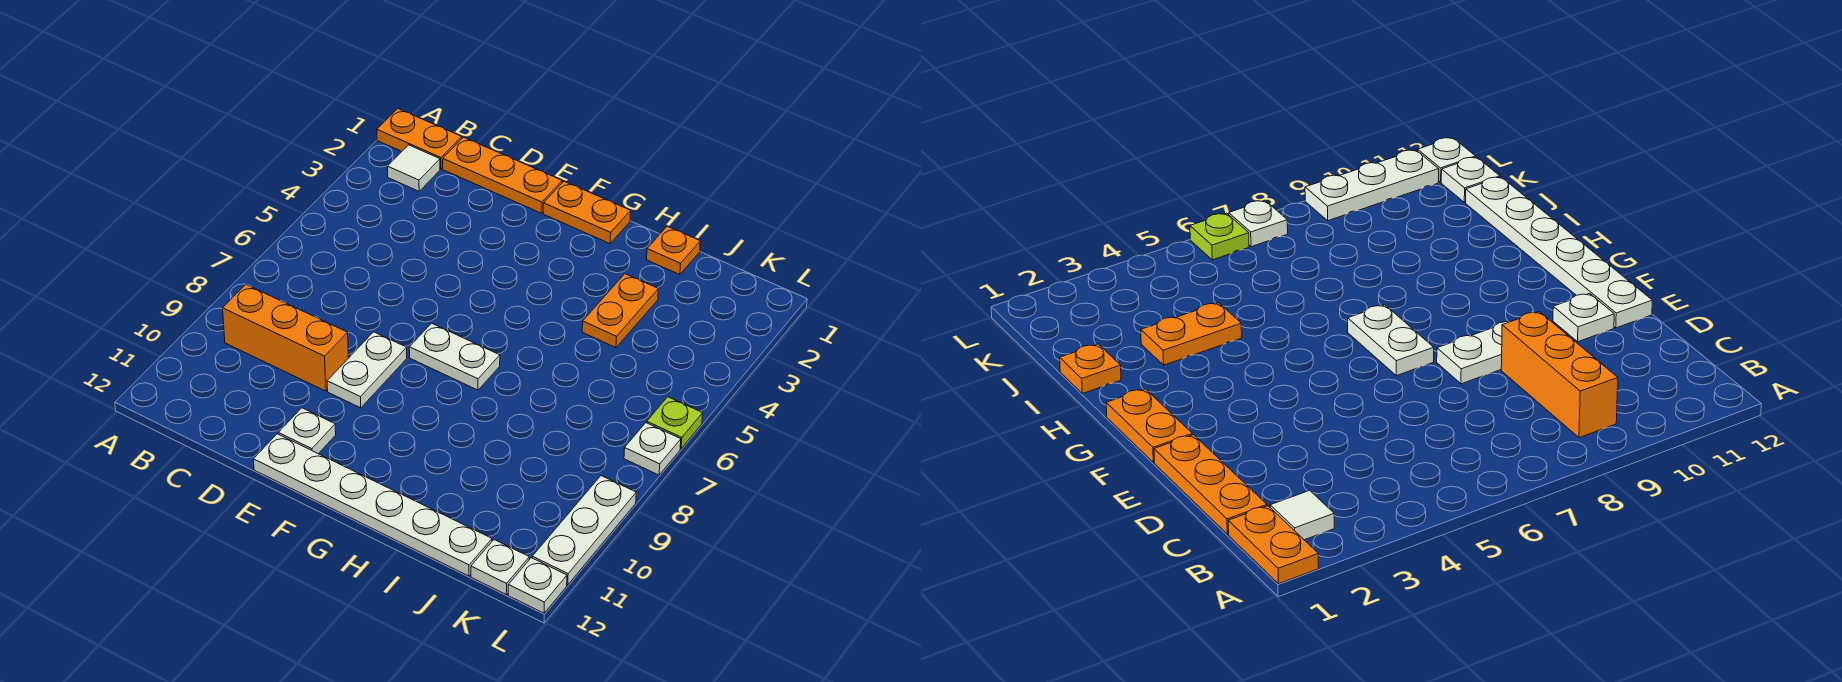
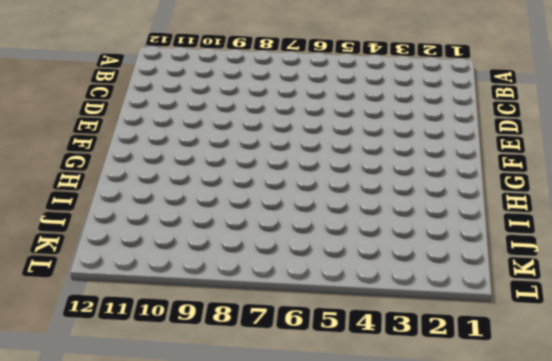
none -> orange plate A1:B1 level 1
none -> white tile B2 level 1
none -> orange brick B9:D9 level 1

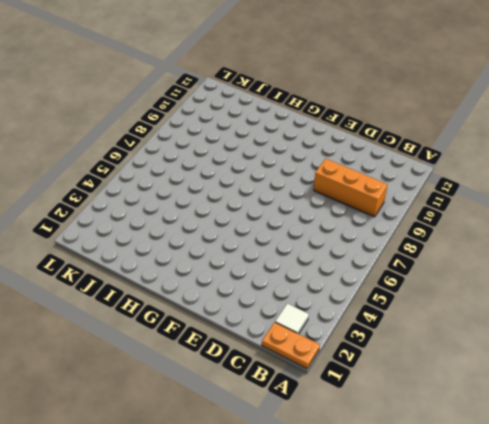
none -> orange plate C1:E1 level 1
none -> white plate E8:E9 level 1
none -> white plate E11 level 1

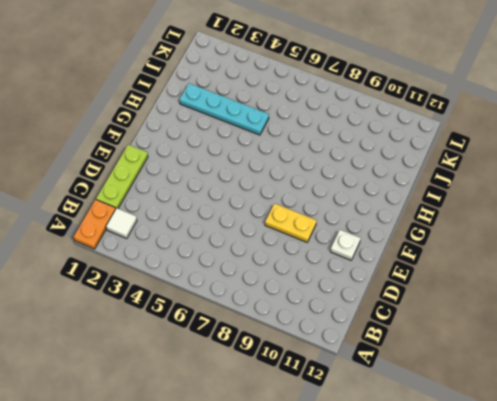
lime plate C1:E1 level 1 -> orange plate C1:E1 level 1
yellow plate E8:E9 level 1 -> white plate E8:E9 level 1
cyan plate I2:I5 level 1 -> orange plate I3:I4 level 1
none -> orange brick B9:D9 level 1
none -> white plate E12:J12 level 1
none -> orange plate F1:G1 level 1

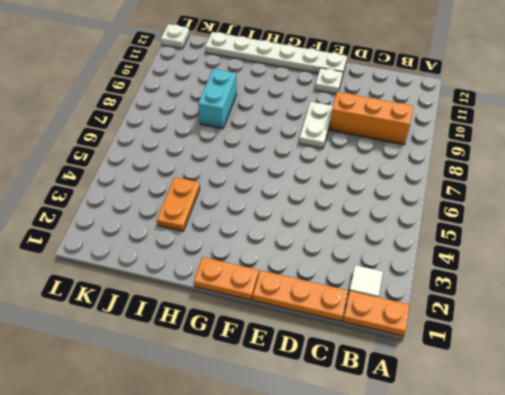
cyan brick I8:I9 level 1 -> none
none -> white plate F7:G7 level 1
none -> orange plate I1 level 1
none -> white plate K12 level 1

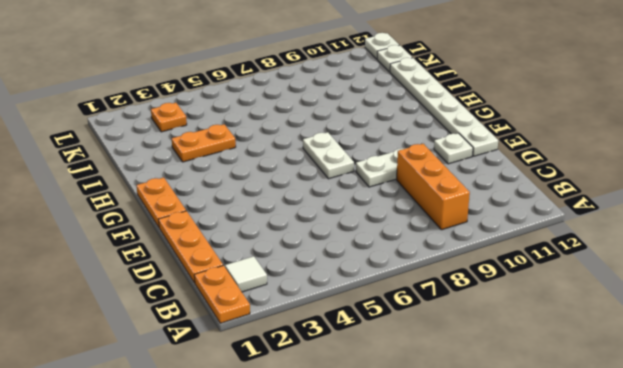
orange plate K3 level 1 -> orange plate I1 level 1
none -> lime plate L6 level 1
none -> white plate L7 level 1
none -> white plate L9:L11 level 1

